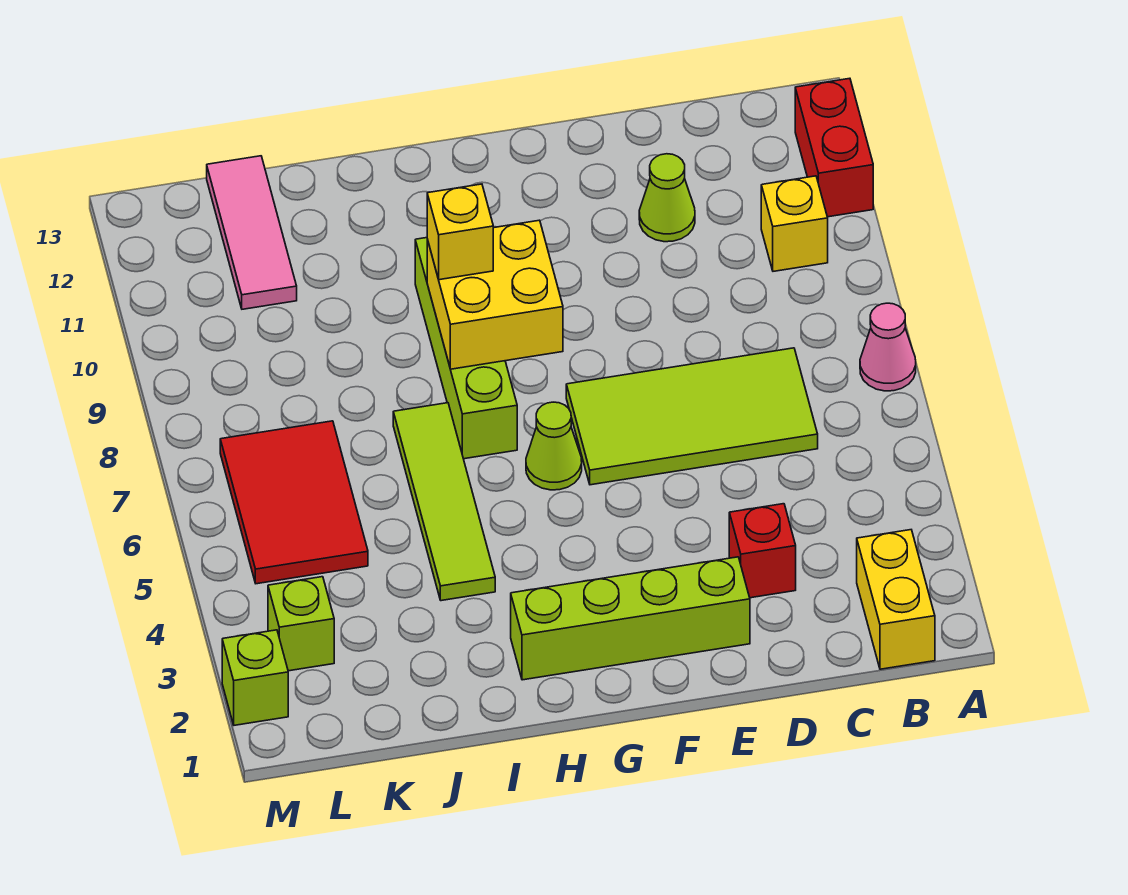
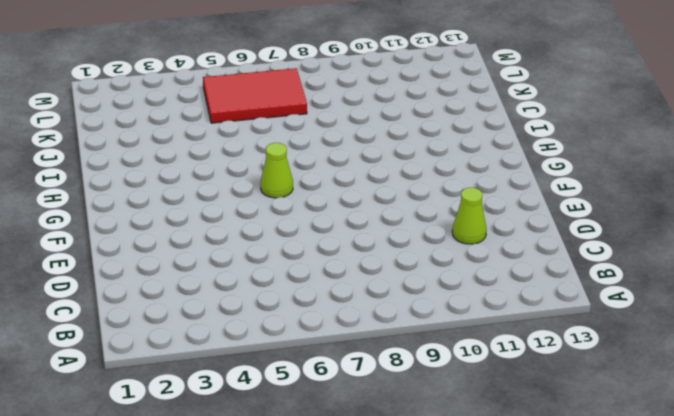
none -> pink cone A7 level 1
none -> red brick A11:A12 level 1
none -> yellow brick B1:B2 level 1

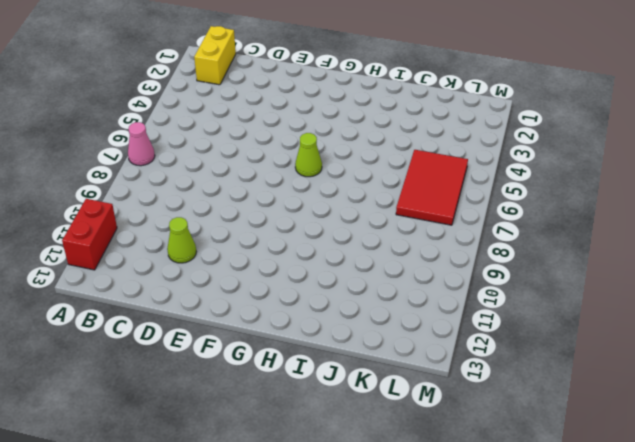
none -> yellow brick B10 level 1
none -> lime tile C6:F7 level 1
none -> red brick D3 level 1

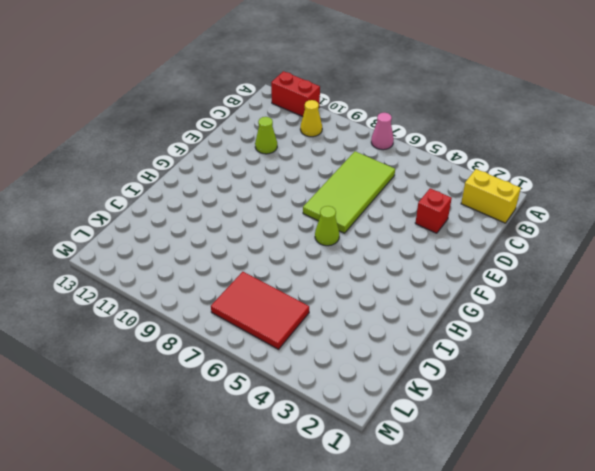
yellow cone B10 level 1 -> yellow brick B10 level 1
none -> lime brick E2:H2 level 1
none -> lime brick H7:H10 level 1
none -> lime tile I4:I7 level 1

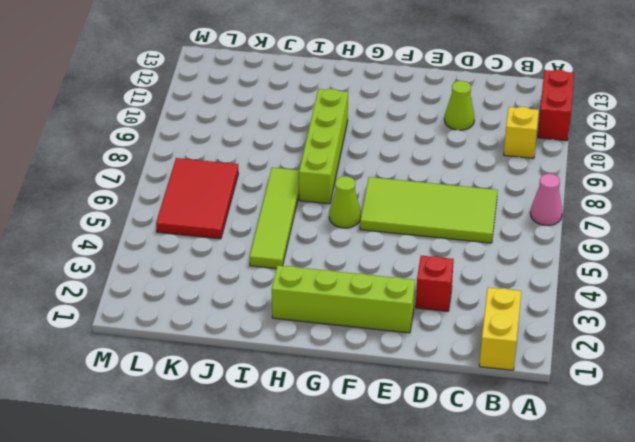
none -> pink tile K11:K13 level 1
none -> lime brick L3 level 1
none -> lime brick M2 level 1

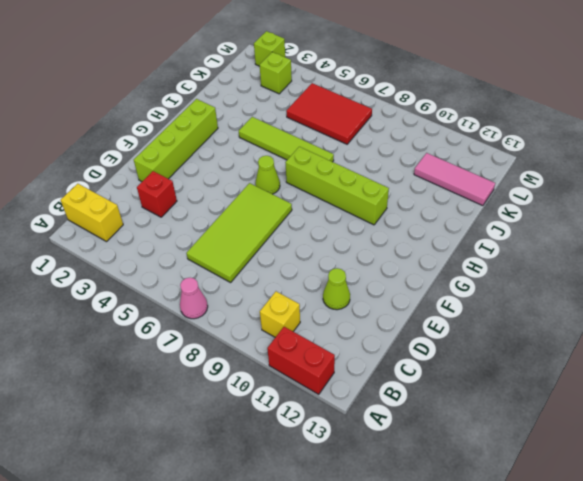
none -> yellow brick G8:H9 level 2
none -> yellow brick H9 level 3

